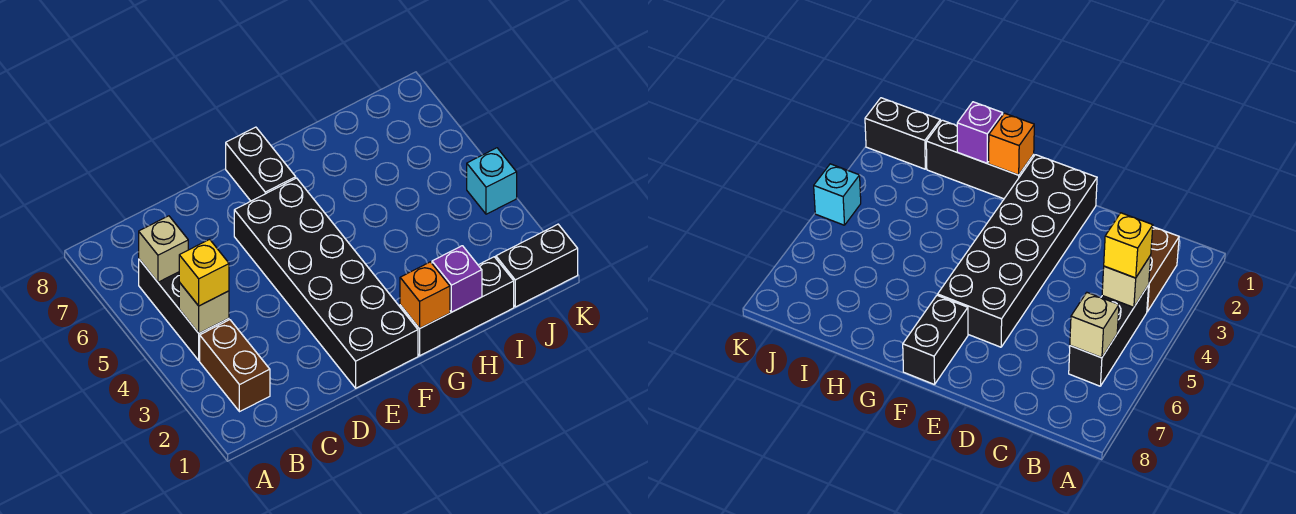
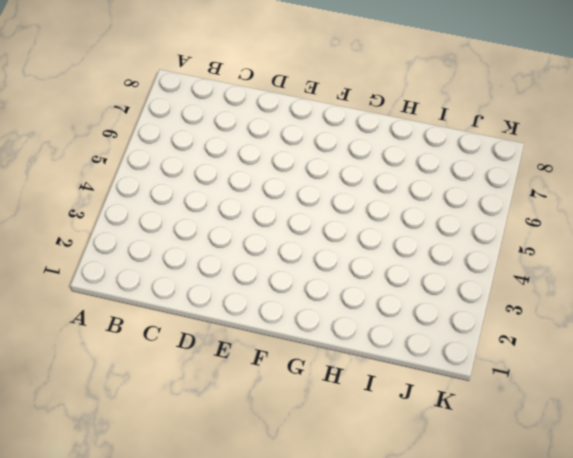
none -> brown brick B2:B3 level 1
none -> black brick B4:B6 level 1
none -> black brick E1:F6 level 1

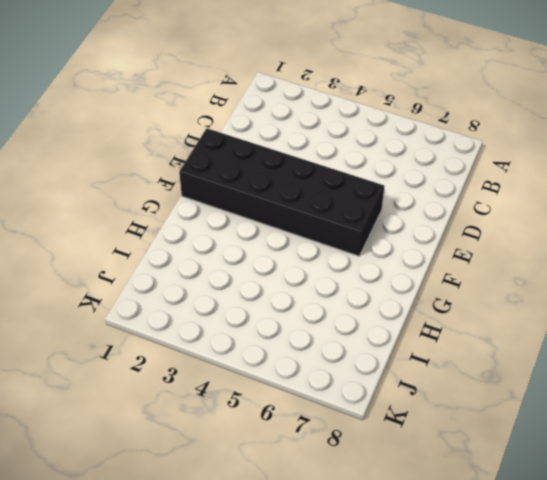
none -> brown brick B2:B3 level 1
none -> black brick B4:B6 level 1
none -> black brick F7:F8 level 1

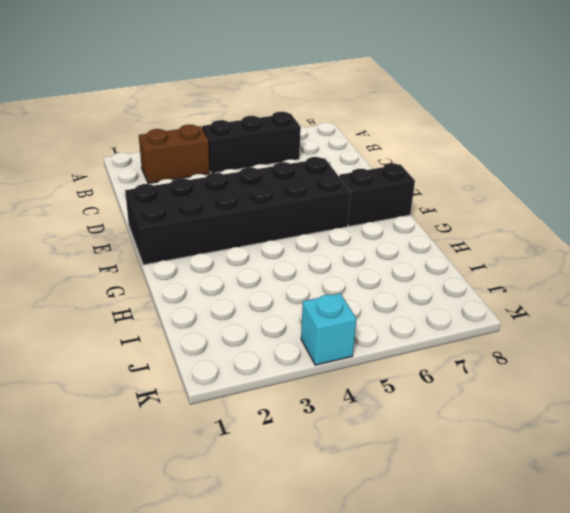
none -> black brick G1:I1 level 1
none -> black brick J1:K1 level 1
none -> tan brick B4 level 2

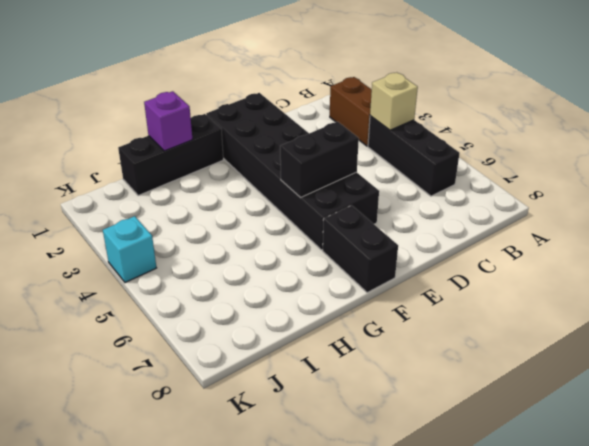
black brick E5:F5 level 2 -> black brick J1:K1 level 1
none -> tan brick B6 level 2
none -> orange brick G1 level 2
none -> yellow brick B4 level 3

